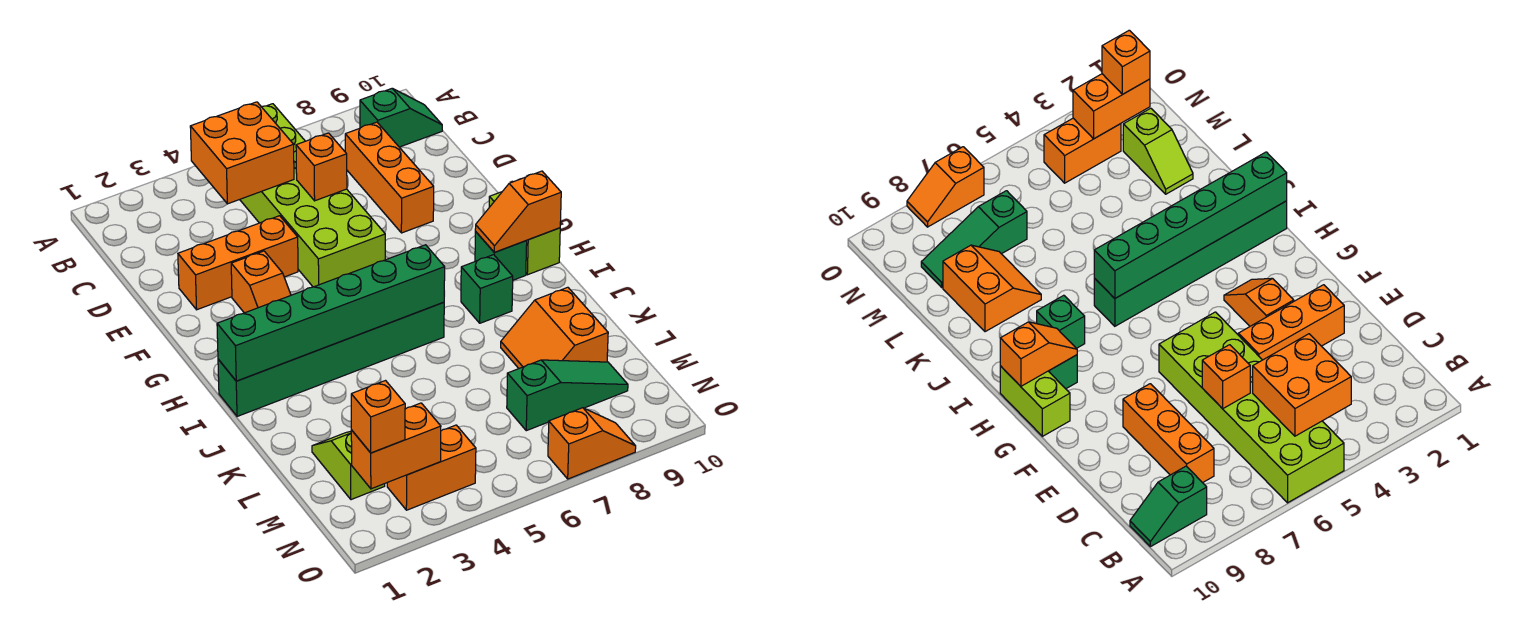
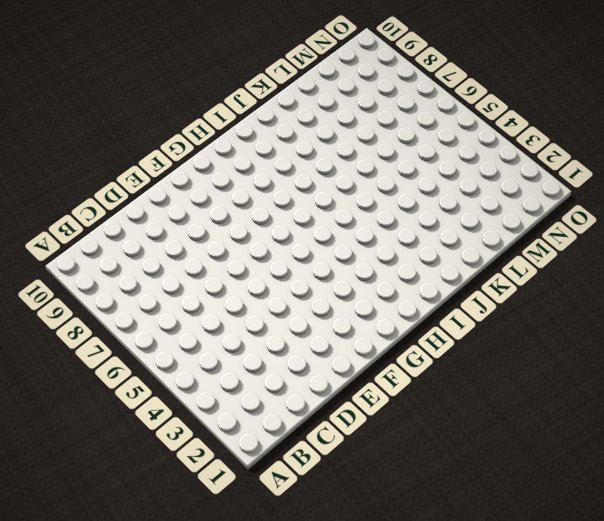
none -> lime brick A5:F6 level 1
none -> green slope B9:B10 level 1 top 9
none -> orange brick C8:E8 level 1

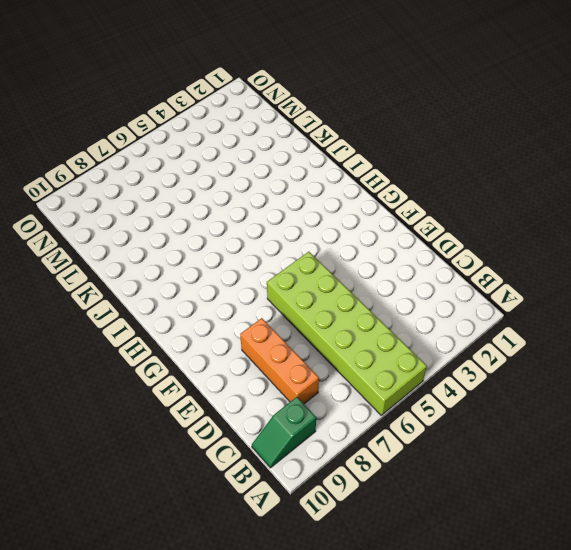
none -> orange brick E2:E4 level 1
none -> orange slope F3:G3 level 1 top F
none -> lime brick G10:H10 level 1

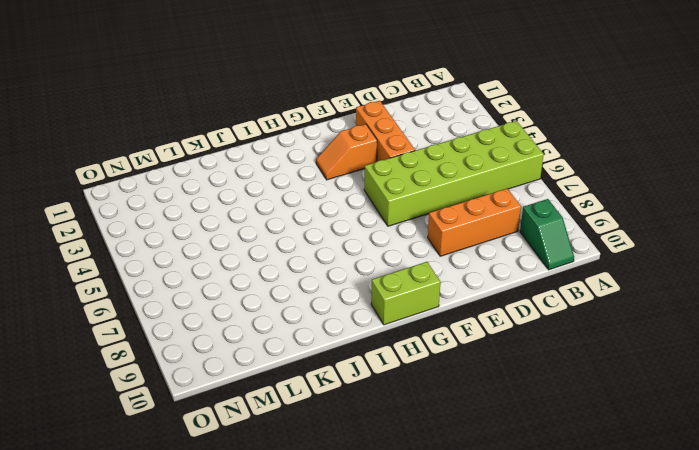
none -> green brick H9 level 1
none -> green brick I1:I6 level 1
none -> green brick I8 level 1

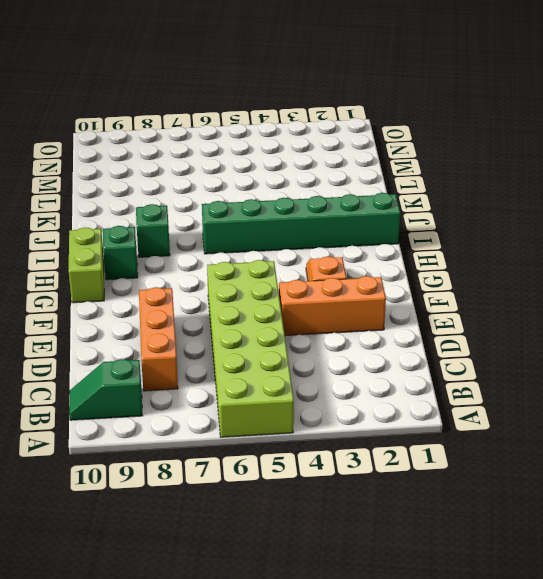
none -> orange slope K8:L9 level 1 top 9
none -> lime slope L2:M2 level 1 top M
none -> green slope M7:M9 level 1 top 7

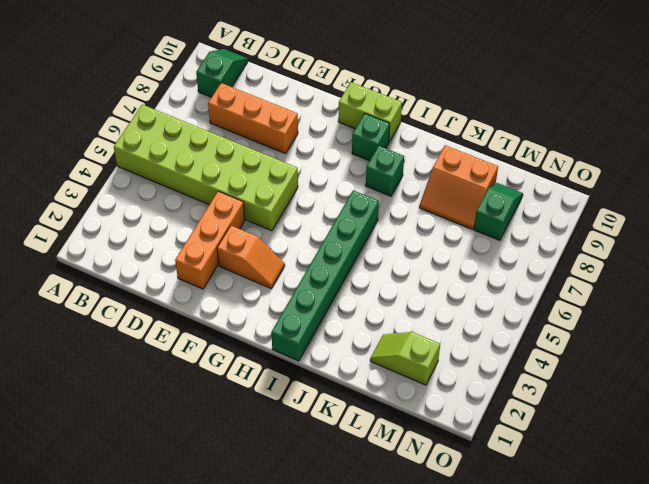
green slope M8:M9 level 1 top 8 -> green slope M7:M9 level 1 top 7
none -> orange brick N3:N4 level 1
none -> orange slope O7:O8 level 1 top 7
none -> orange brick B4:C5 level 2

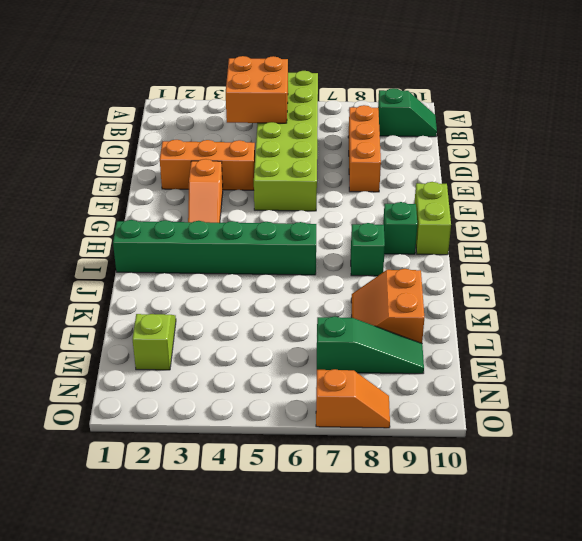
none -> orange brick N3:N4 level 1
none -> orange brick D6 level 2
none -> orange slope H9:H10 level 2 top 10

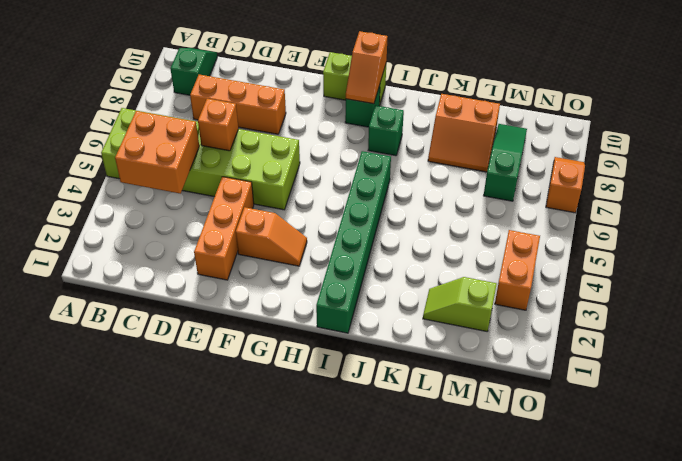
none -> green brick I1:I6 level 2
none -> orange brick N2:N3 level 2
none -> orange brick N2 level 3

